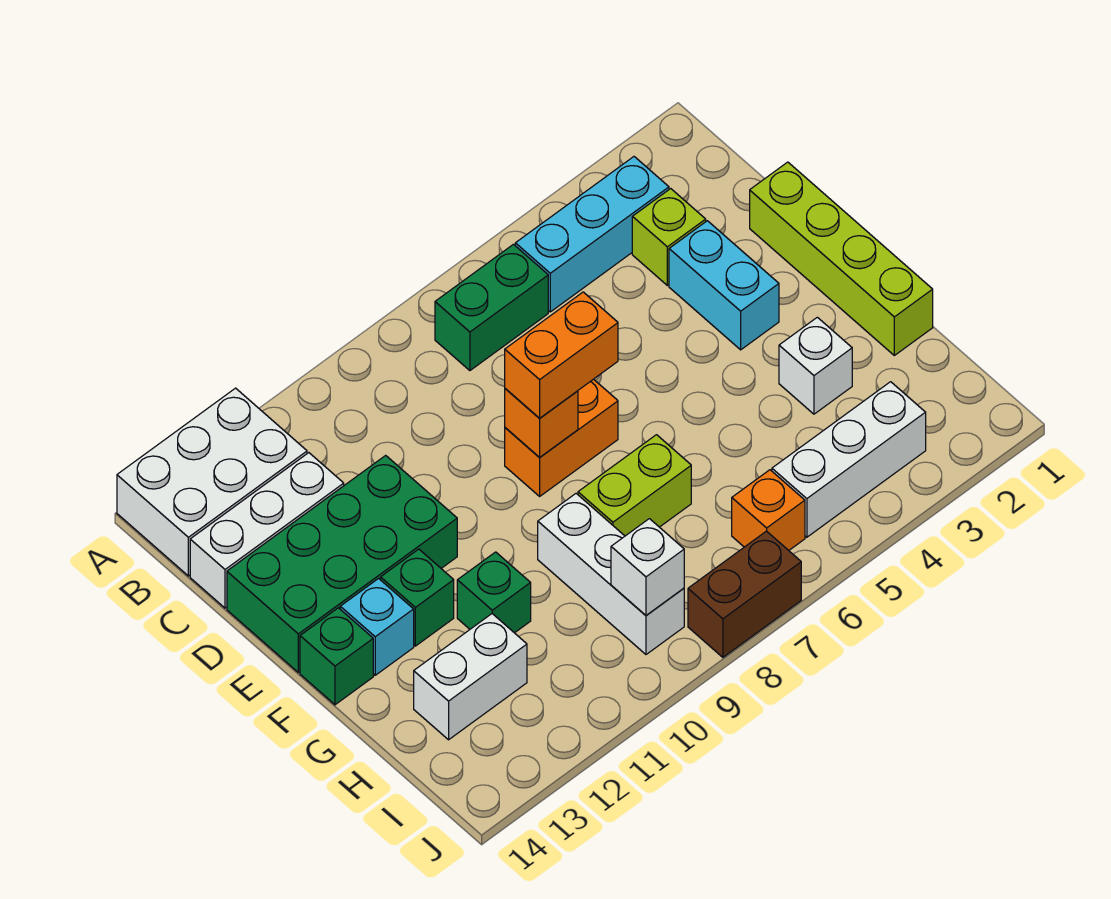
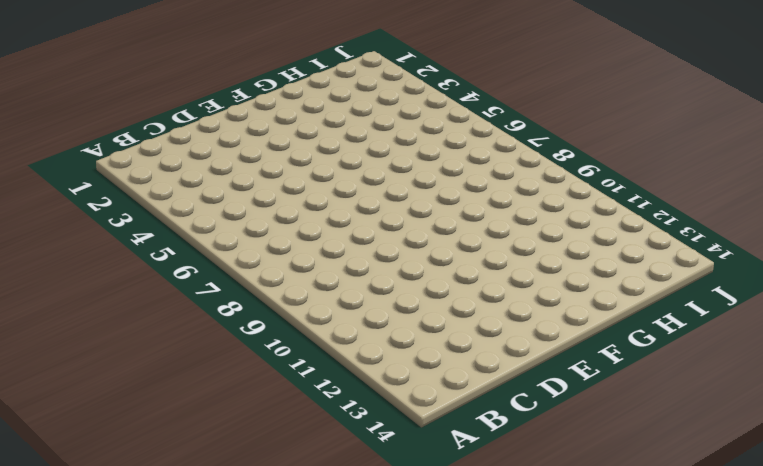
none -> white brick A12:B14 level 1
none -> cyan brick B3:B5 level 1
none -> green brick B6:B7 level 1

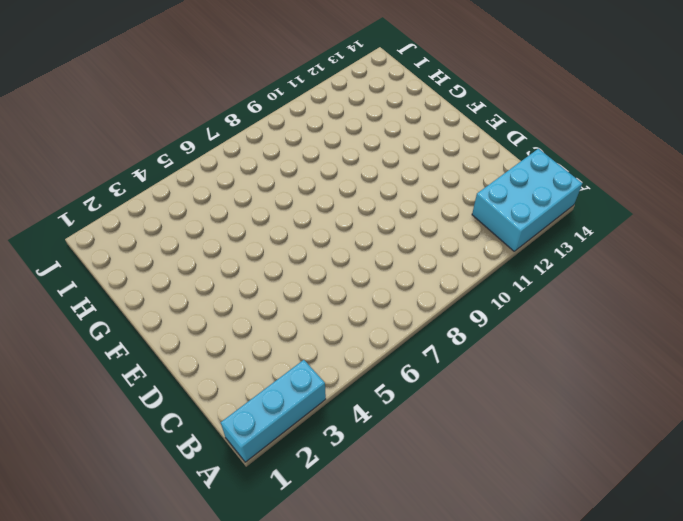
cyan brick A1:A3 level 1 -> cyan brick B3:B5 level 1
cyan brick A12:B14 level 1 -> white brick A12:B14 level 1
none -> green brick B6:B7 level 1
none -> lime brick C3 level 1
none -> white brick C12:C14 level 1

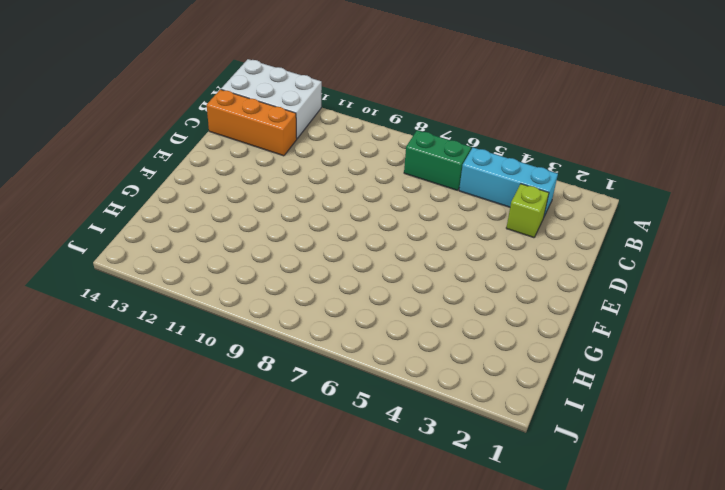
orange brick C12:C14 level 1 -> white brick C12:C14 level 1
none -> lime brick D1:G1 level 1
none -> cyan brick D3:E3 level 1
none -> green brick D11:E14 level 1

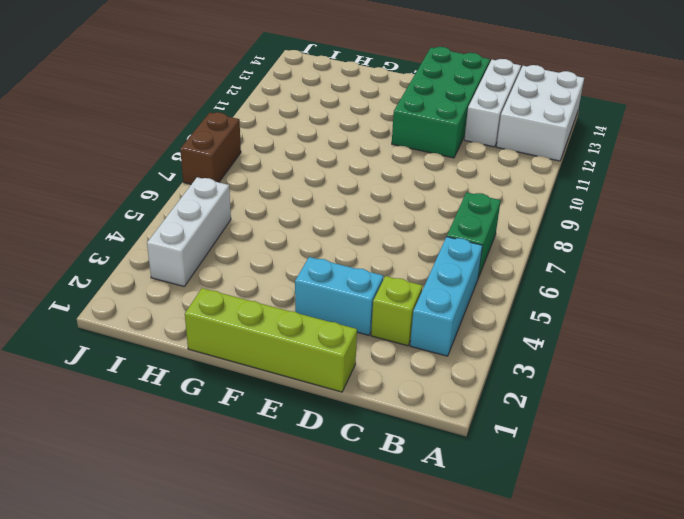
none -> orange brick E7:E8 level 1
none -> green brick F12 level 1
none -> cyan brick F13 level 1

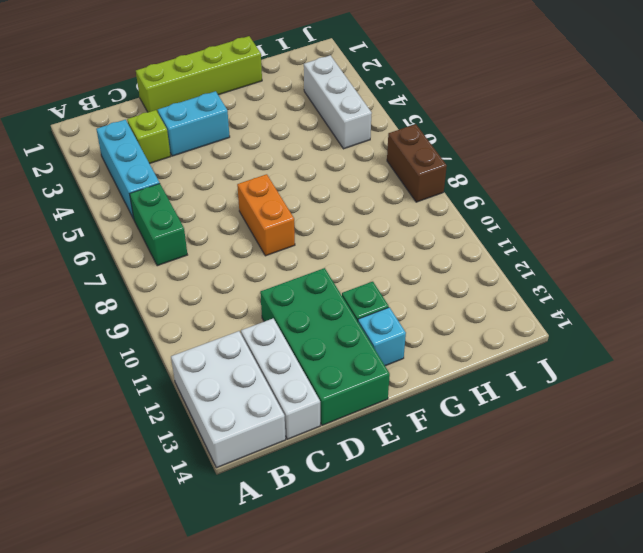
none -> green brick F14 level 1
none -> white brick G3 level 1
none -> lime brick G7:G8 level 1

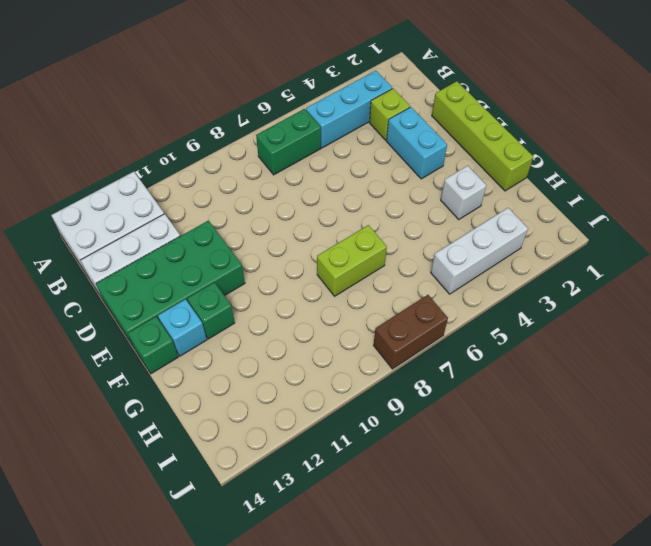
none -> orange brick E7:E8 level 1
none -> white brick G9:I9 level 1
none -> green brick G11 level 1

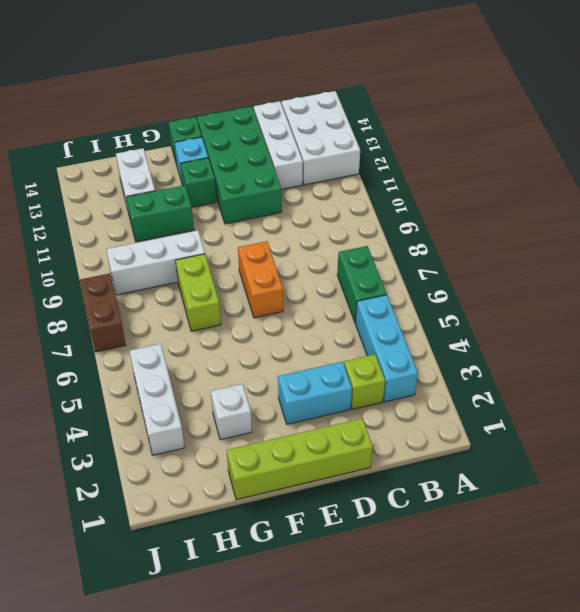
green brick G11:H11 level 1 -> green brick G11 level 1
none -> orange brick I6 level 1
none -> orange brick E8 level 2
none -> white brick I9 level 2

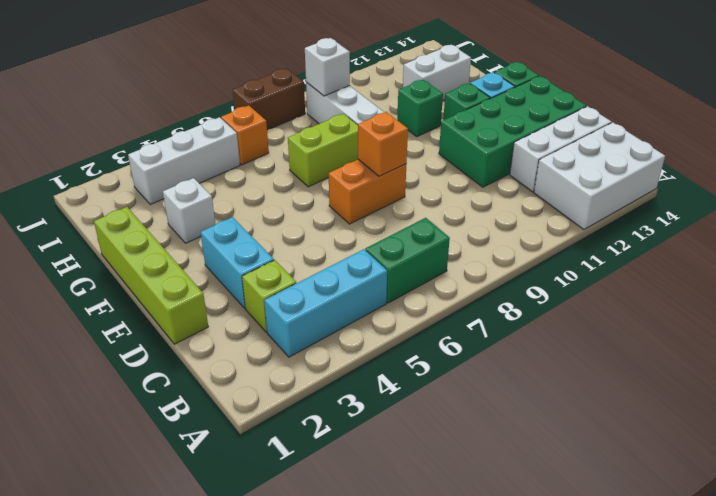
none -> orange brick E7:E8 level 3

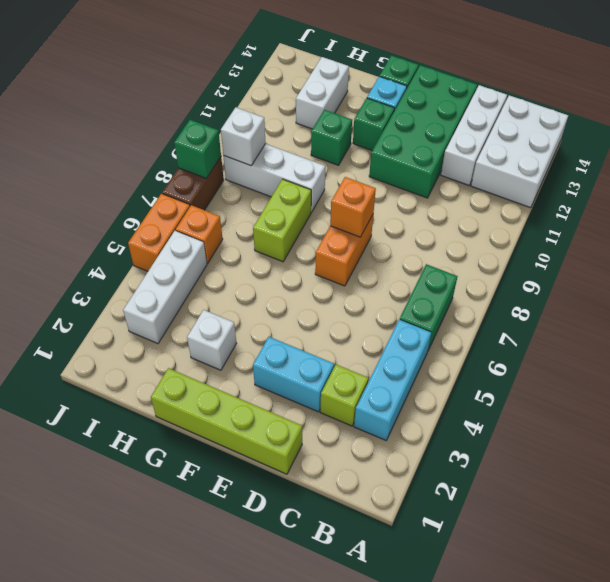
orange brick J5:J6 level 1 -> orange brick E7:E8 level 3
green brick J8 level 2 -> none

